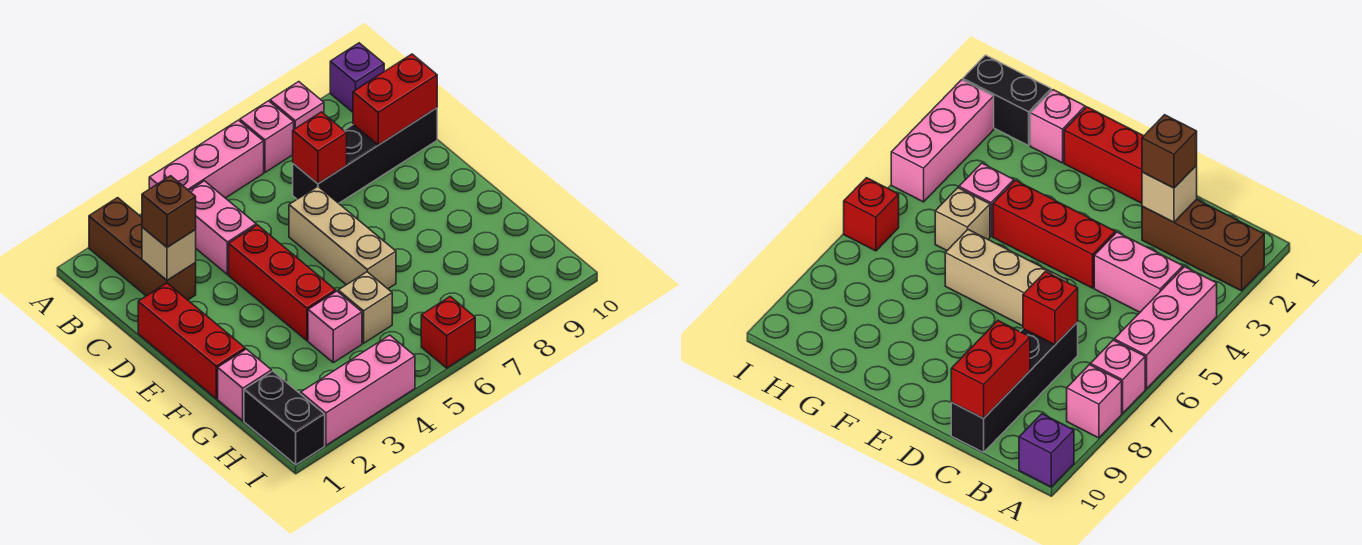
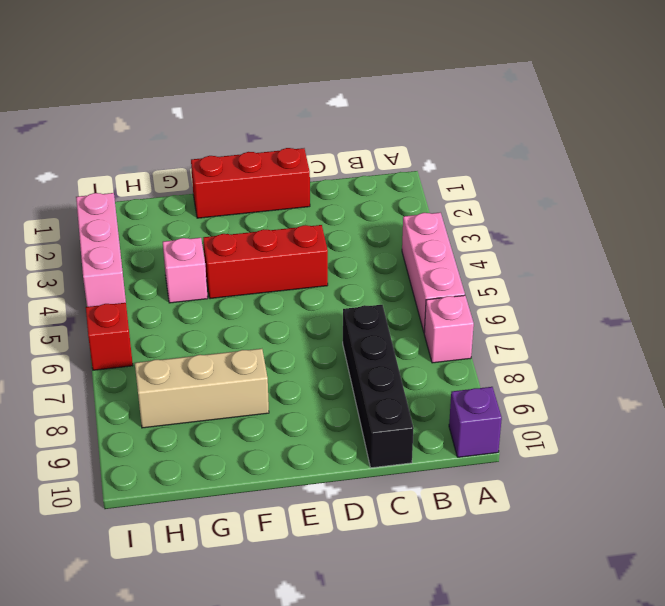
tan brick F8:H8 level 1 -> tan brick D6:F6 level 1
none -> brown brick A2:C2 level 1
none -> pink brick A8 level 1
none -> pink brick B4:C4 level 1

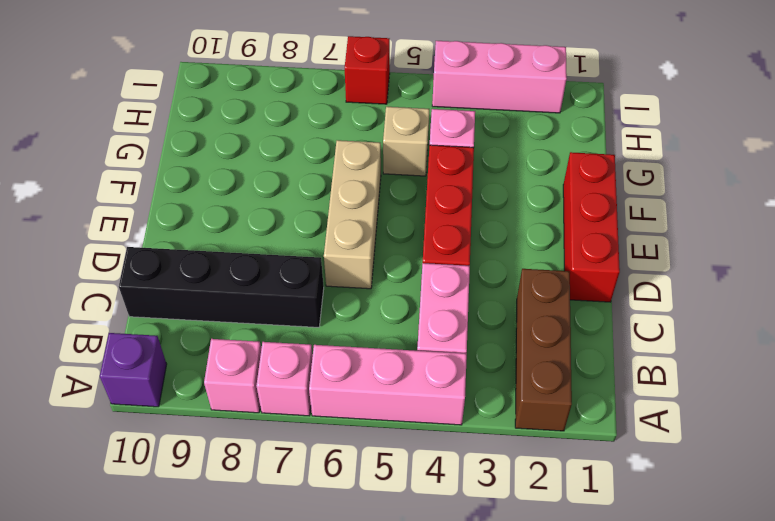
none -> pink brick G1 level 1
none -> black brick H1:I1 level 1
none -> tan brick C2 level 2

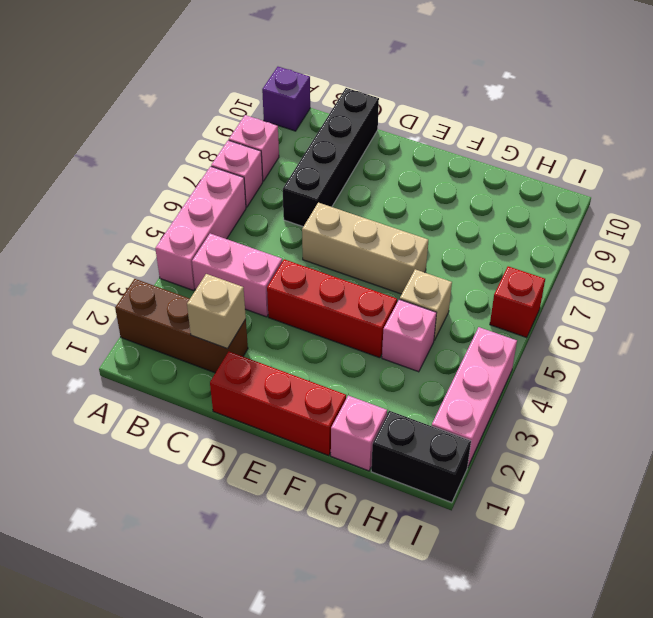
none -> red brick C7 level 2
none -> red brick C9:C10 level 2
none -> brown brick C2 level 3

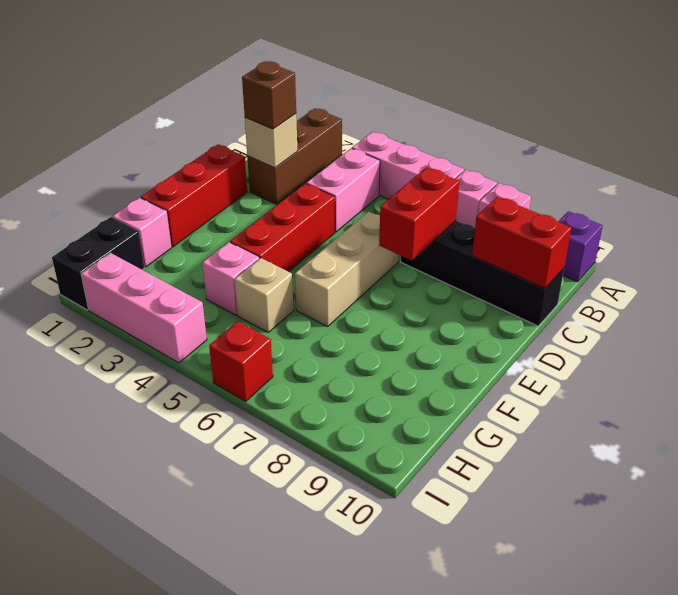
red brick C7:D7 level 2 -> red brick C7 level 2

